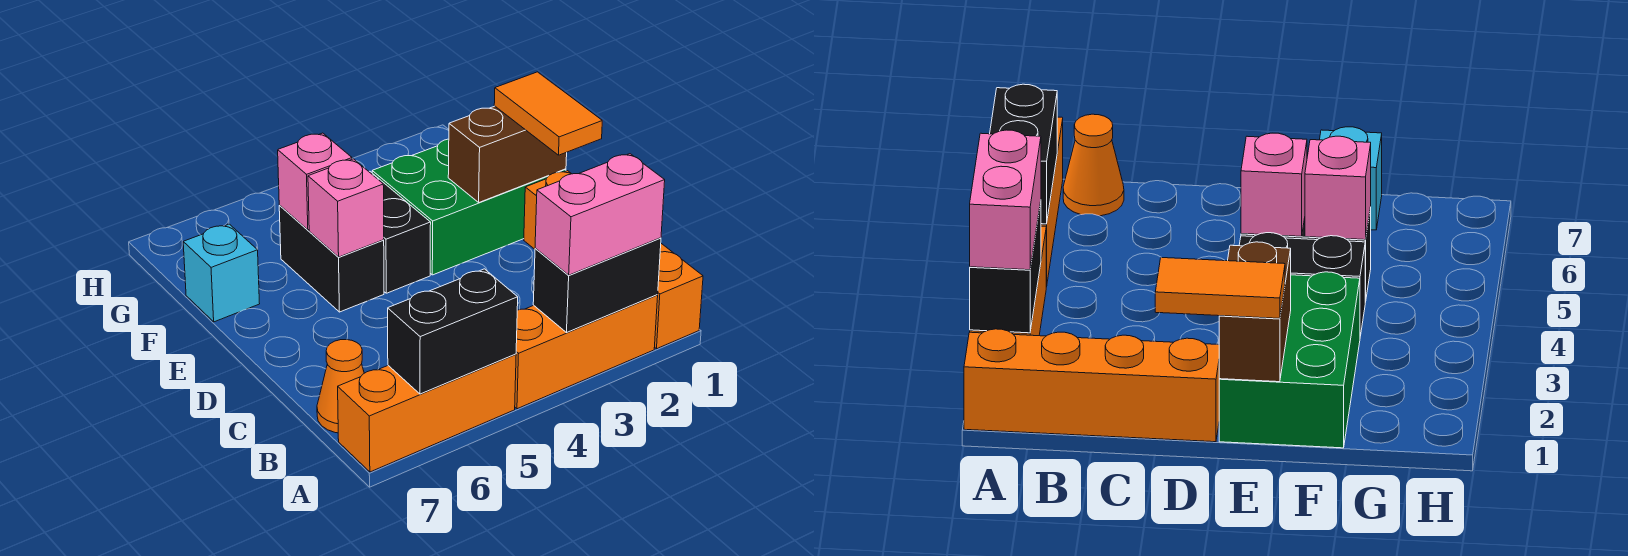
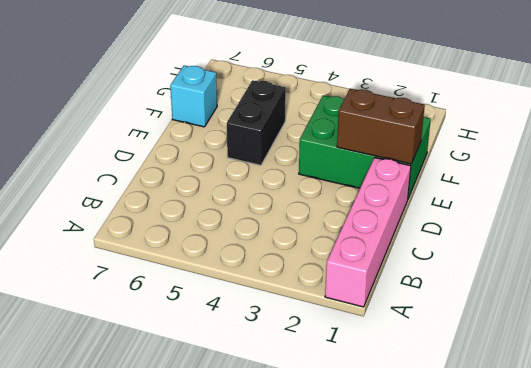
pink brick A1:D1 level 1 -> orange brick A1:D1 level 1
none -> orange brick A2:A4 level 1
none -> orange brick A5:A7 level 1
none -> orange cone B7 level 1

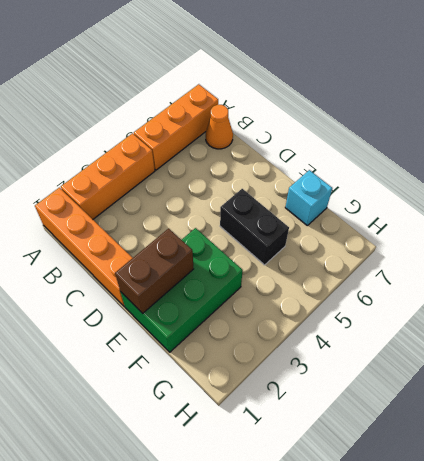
none -> black brick E4:F4 level 1
none -> black brick A2:A3 level 2
none -> black brick A5:A6 level 2

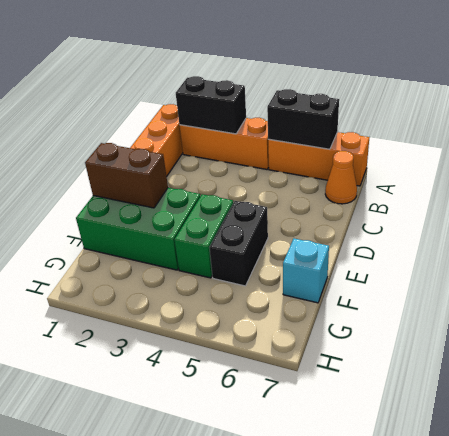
green brick E4:F4 level 1 -> black brick E4:F4 level 1
none -> pink brick E5 level 2
none -> pink brick F5 level 2
none -> pink brick A2:A3 level 3

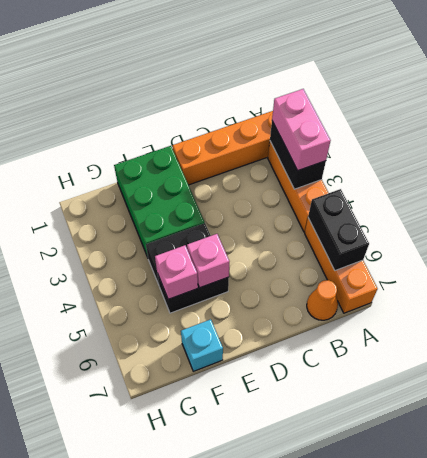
none -> brown brick E1:E2 level 2
none -> orange tile D1:E1 level 3

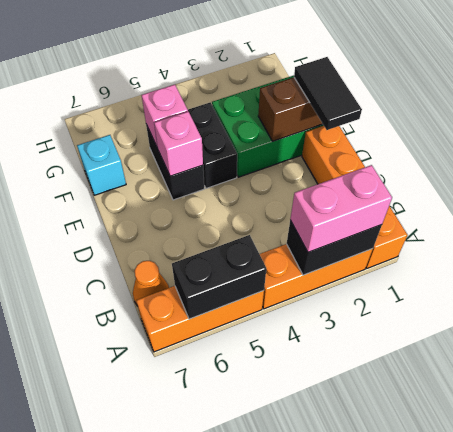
black tile D1:E1 level 3 -> orange tile D1:E1 level 3

